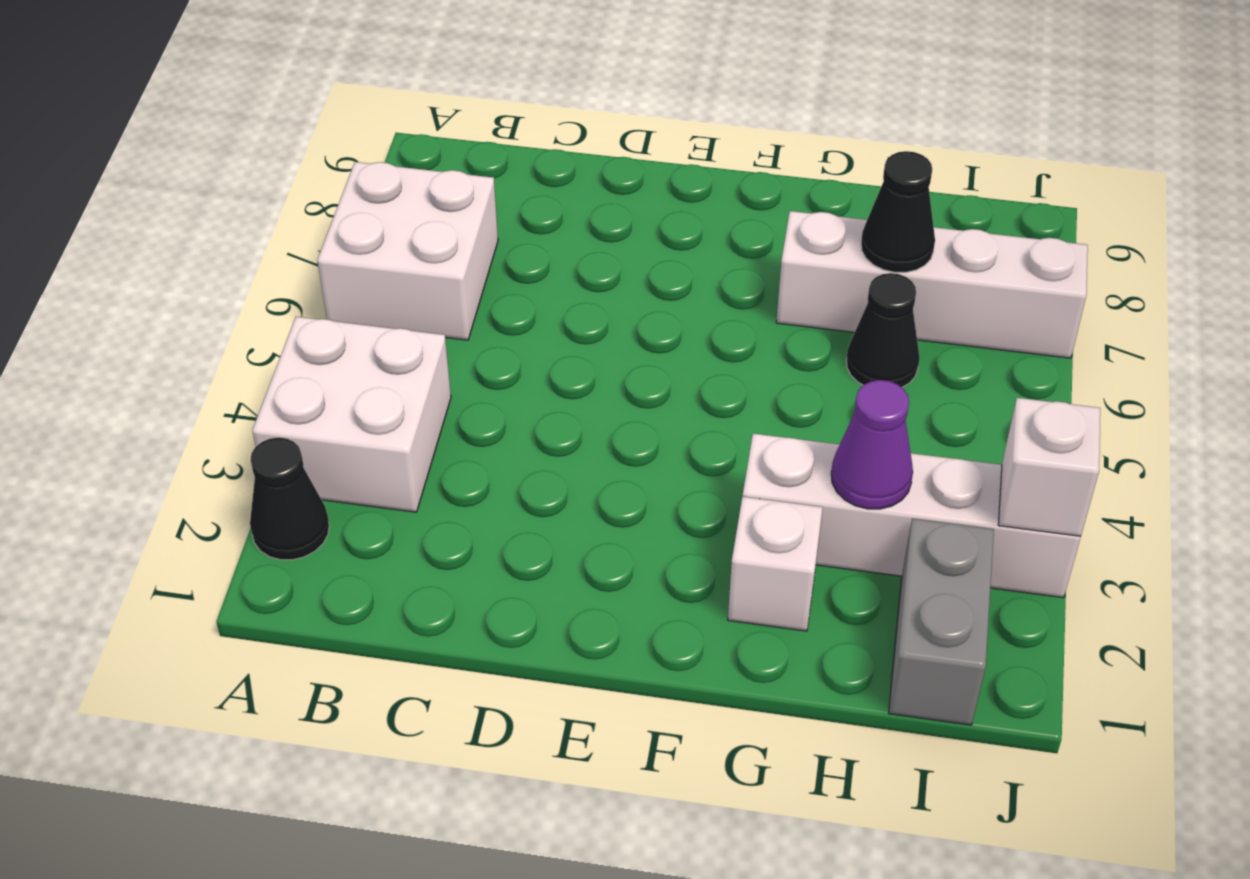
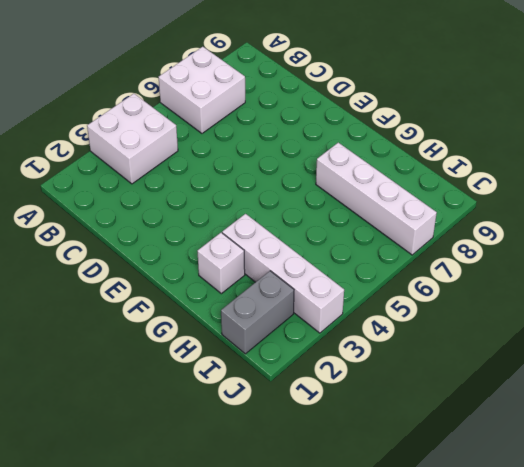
none -> black cone A2 level 1
none -> black cone H6 level 1

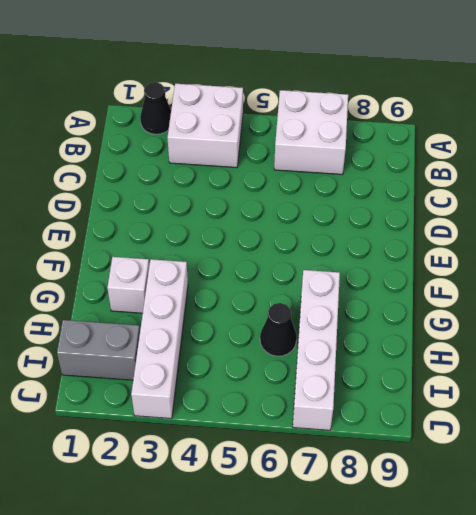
none -> purple cone H3 level 2
none -> black cone H7 level 2

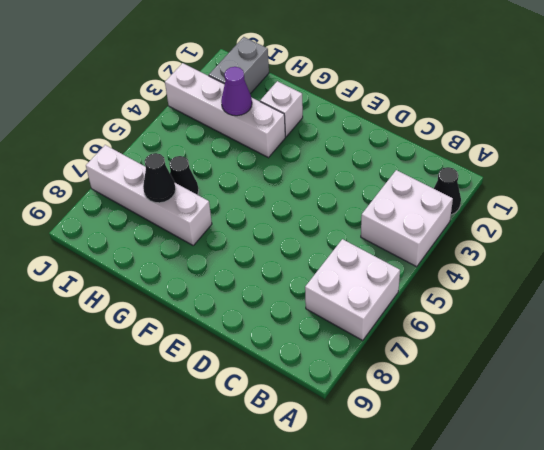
none -> white brick J3 level 2

